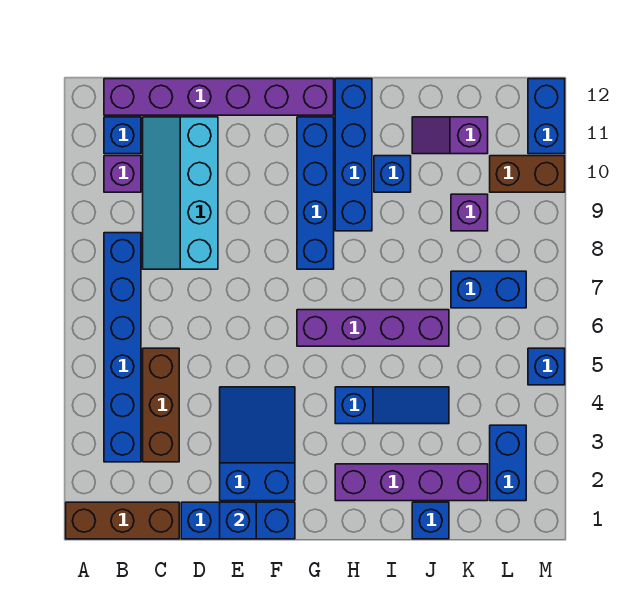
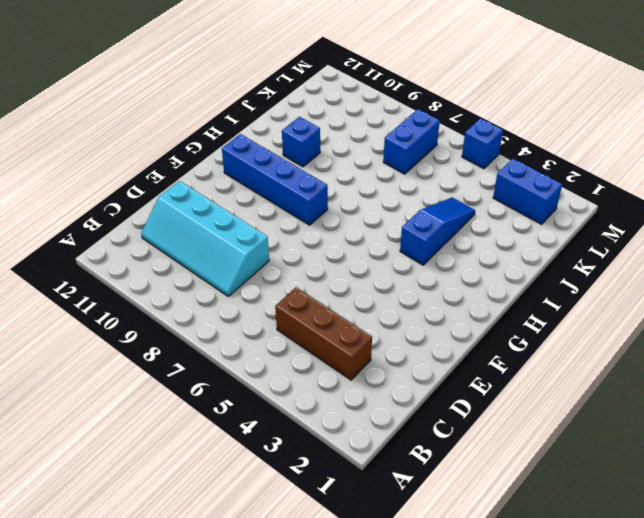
none -> brown brick A1:C1 level 1
none -> blue brick B3:B8 level 1
none -> purple brick B10 level 1

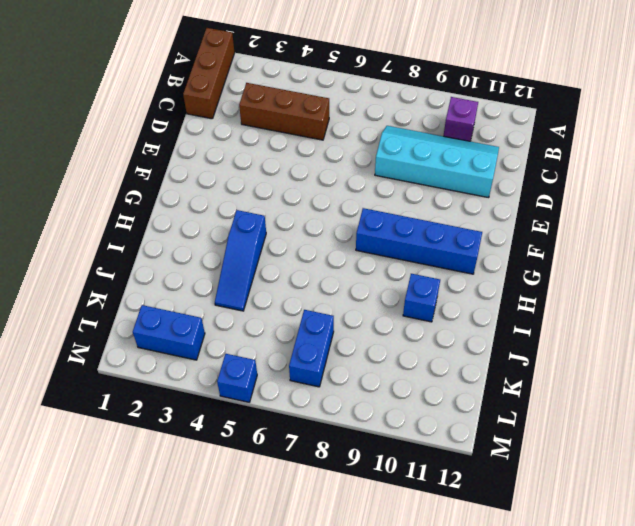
none -> blue brick B3:B8 level 1
none -> blue brick B11 level 1
none -> purple brick B12:G12 level 1

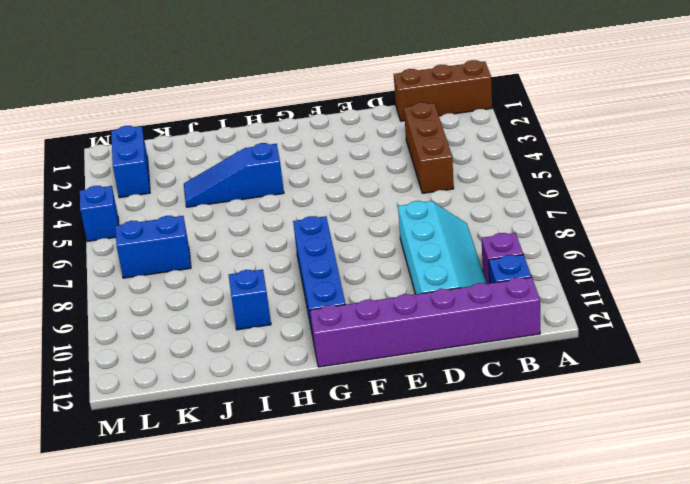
none -> blue brick B3:B8 level 1
none -> blue brick D1:F1 level 1
none -> blue slope E2:F4 level 1 top 2

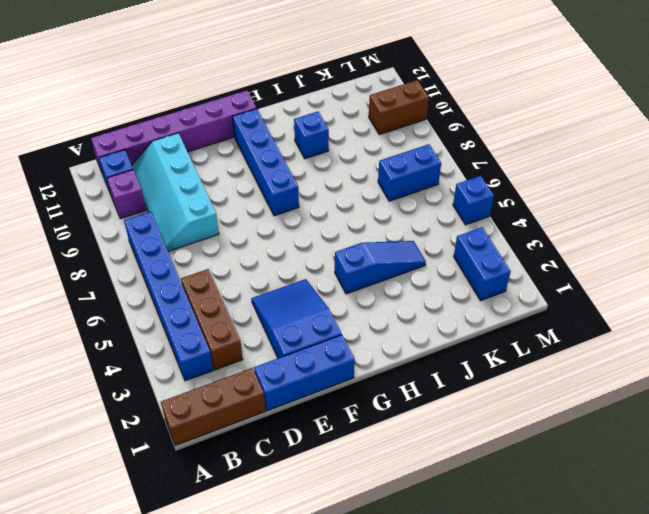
none -> purple brick G6:J6 level 1
none -> purple brick H2:K2 level 1
none -> blue brick H9:H12 level 1

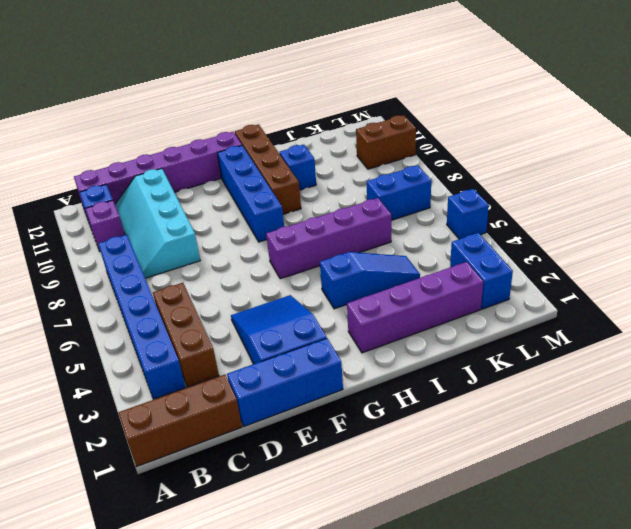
brown brick H9:H12 level 1 -> blue brick H9:H12 level 1
none -> blue brick J1 level 1
none -> purple slope J11:K11 level 1 top K
none -> purple brick K9 level 1

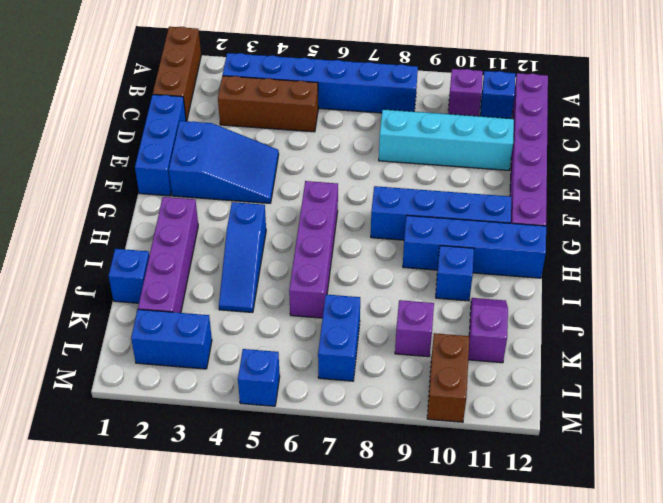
none -> blue brick M11:M12 level 1
none -> blue brick E1 level 2

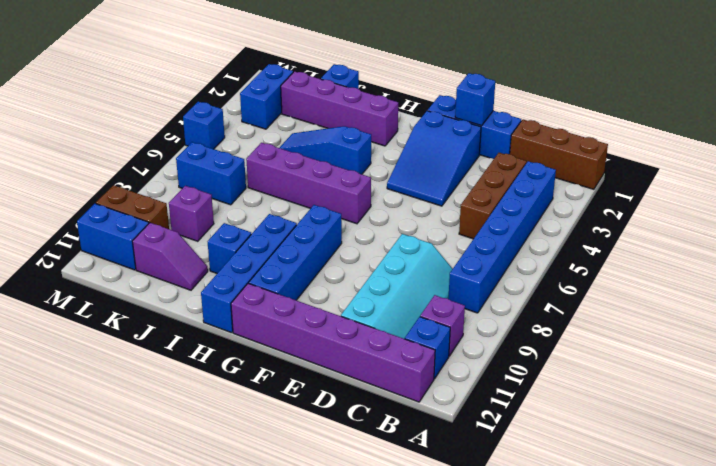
blue brick L11:M11 level 1 -> blue brick M11:M12 level 1

